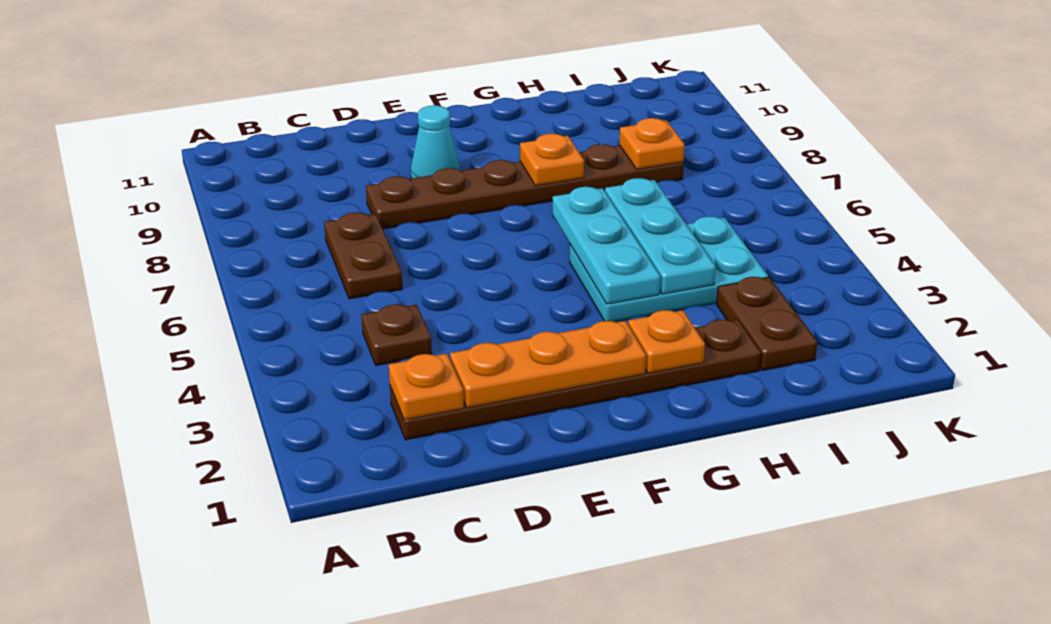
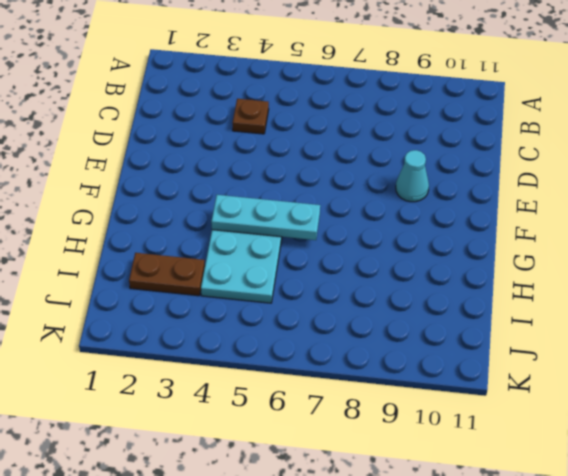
none -> brown plate C2:H2 level 1
none -> brown plate C6:C7 level 1
none -> brown plate D8:I8 level 1

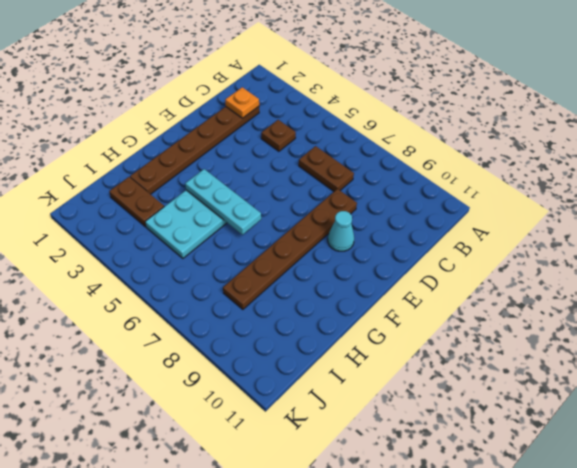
none -> orange plate D2:F2 level 2
none -> orange plate G2 level 2
none -> orange plate G8 level 2

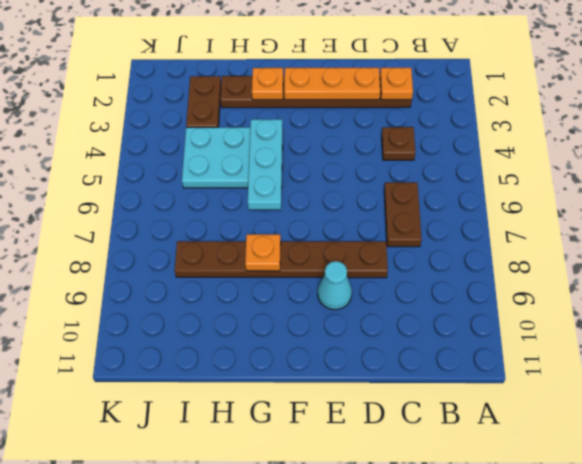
none -> cyan plate H4:H6 level 2
none -> orange plate I8 level 2

